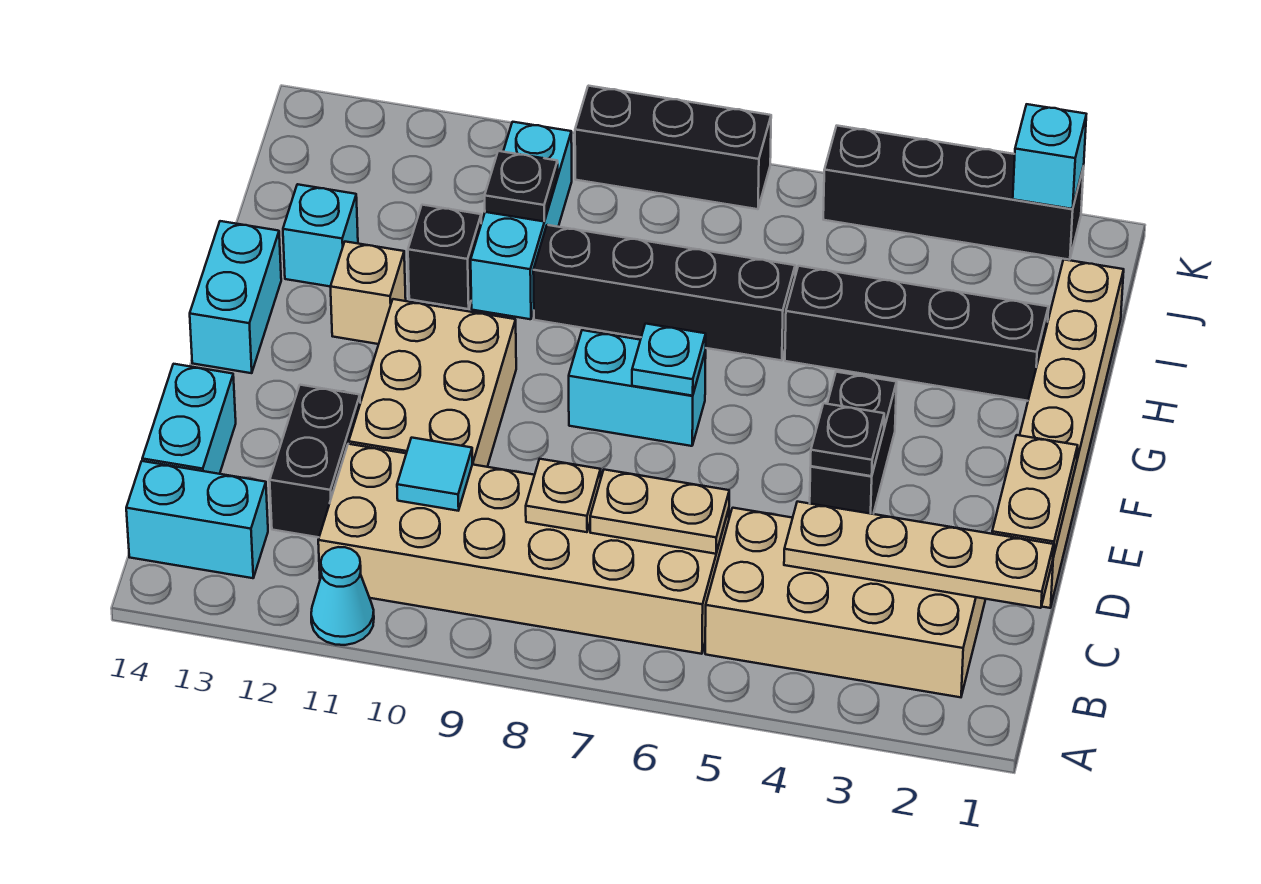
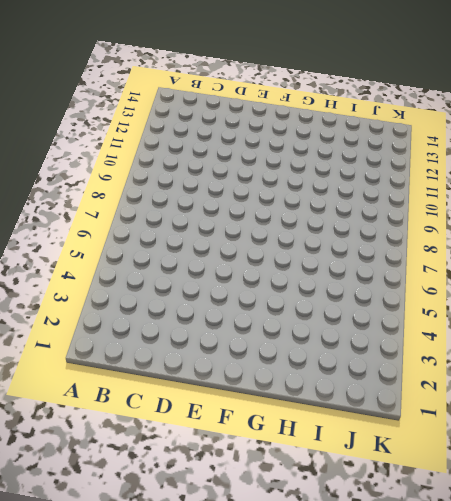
none -> cyan cone A11 level 1
none -> tan brick B2:C5 level 1
none -> tan brick B6:C11 level 1

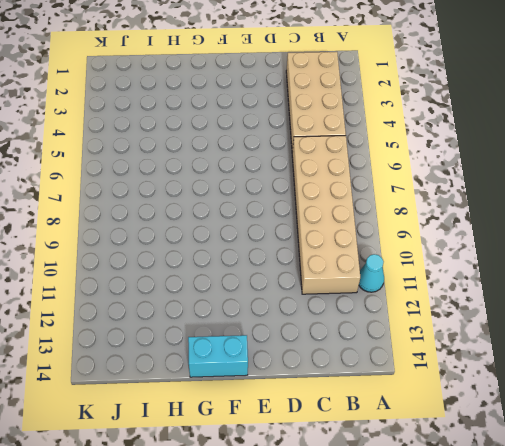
none -> cyan brick B13:B14 level 1
none -> black brick C12:D12 level 1
none -> cyan brick C14:D14 level 1

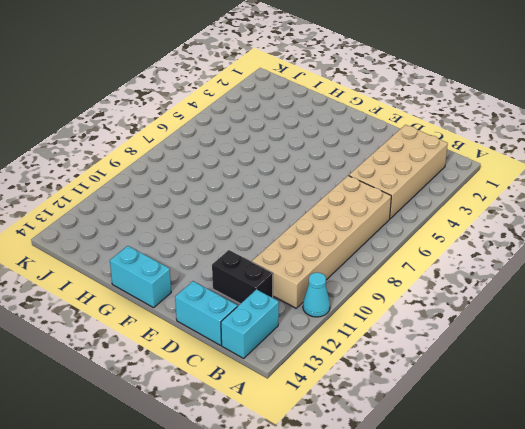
none -> tan brick D1:I1 level 1
none -> tan brick D10:F11 level 1
none -> black brick E4:F4 level 1

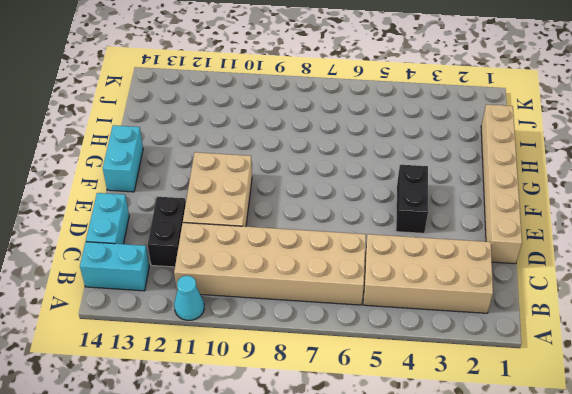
none -> cyan brick F7:F8 level 1
none -> tan brick G12 level 1
none -> black brick H2:H5 level 1

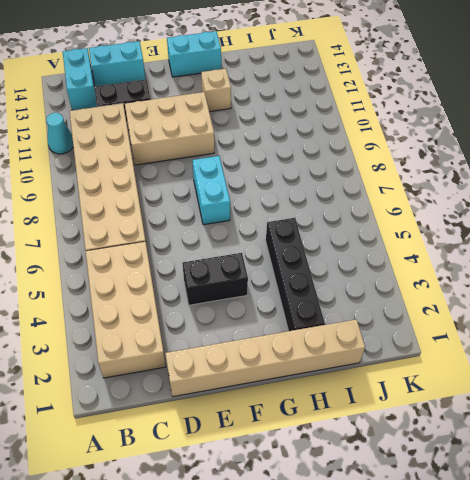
none -> black brick H6:H9 level 1
none -> cyan brick H10:J10 level 1
none -> black brick H11 level 1

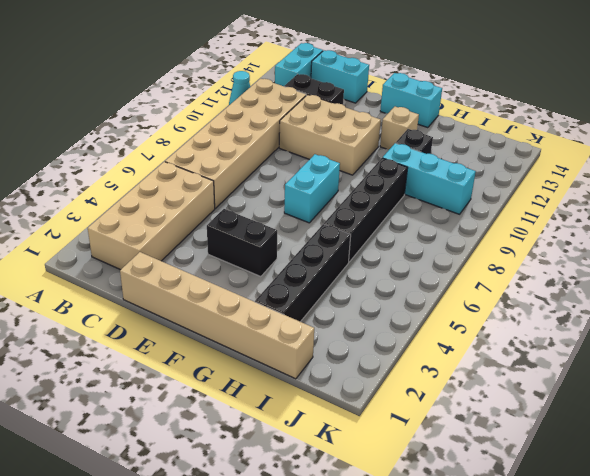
none -> cyan brick H13 level 1
none -> black brick K2:K5 level 1
none -> black brick K7:K9 level 1

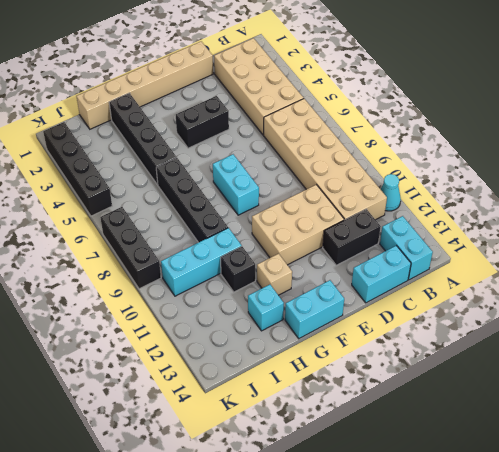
none -> tan plate C1:C4 level 2
none -> tan plate C6:C7 level 2
none -> tan plate C8 level 2

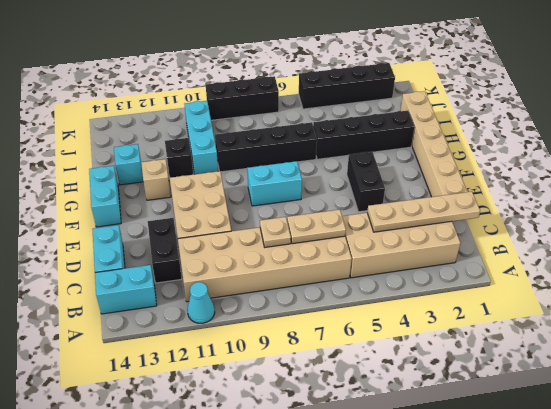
none -> cyan tile C10 level 2
none -> tan plate D1:E1 level 2
none -> black plate E4 level 2

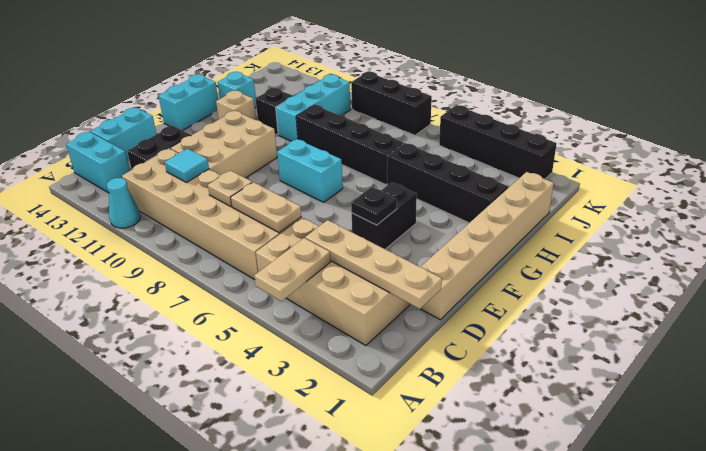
tan plate A4:B4 level 2 -> tan plate D1:E1 level 2
none -> cyan plate F7 level 2
none -> black plate I10 level 2
none -> cyan brick K2 level 2

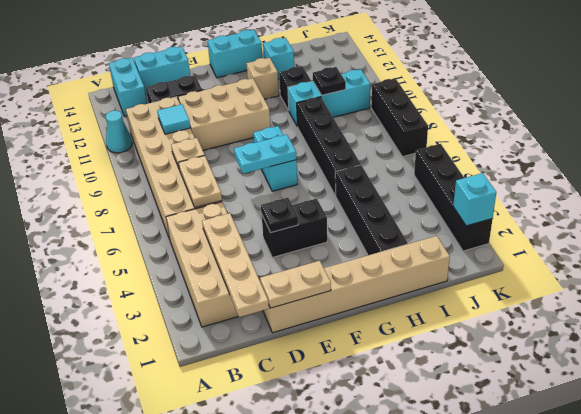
cyan plate E7:F7 level 2 -> cyan plate F7 level 2

